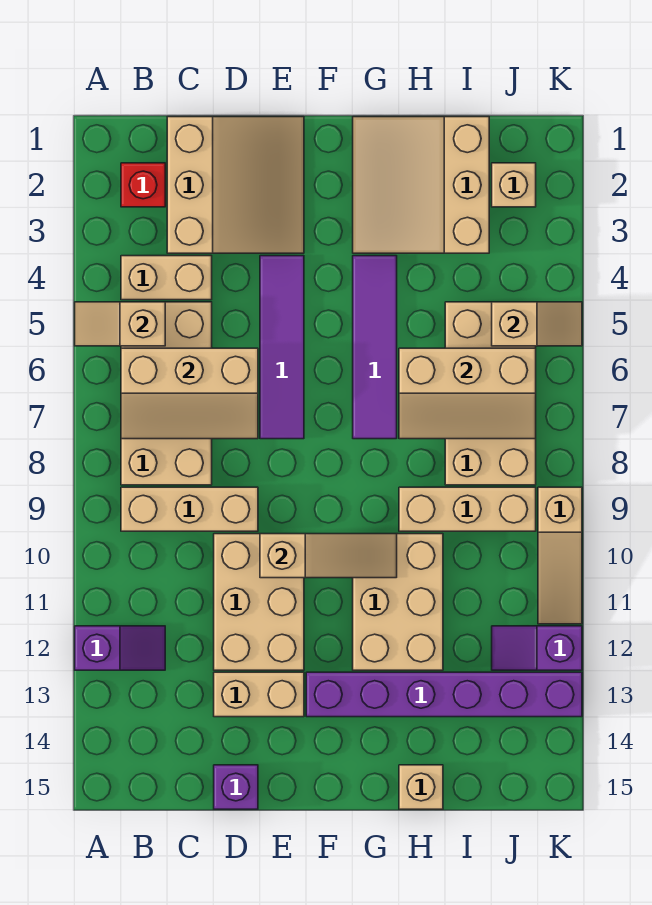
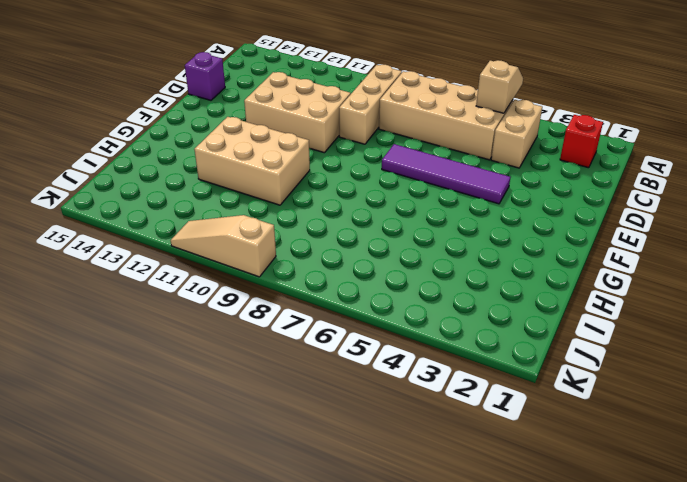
none -> purple slope A12:B12 level 1 top A
none -> tan slope C1:E3 level 1 top C
none -> tan brick D13:E13 level 1

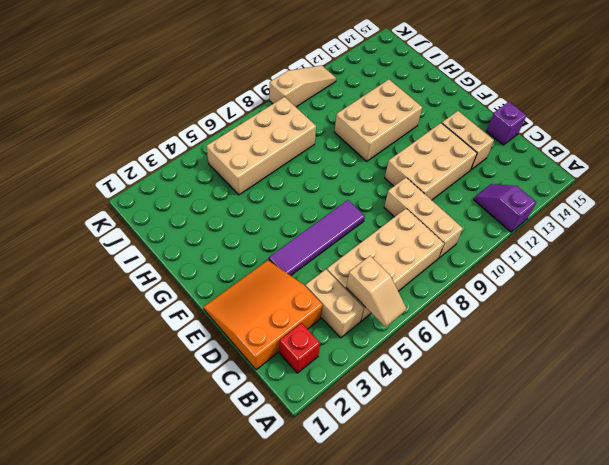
orange slope C1:E3 level 1 top C -> tan slope C1:E3 level 1 top C
none -> purple brick F13:K13 level 1
none -> tan slope G1:I3 level 1 top I
none -> purple tile G4:G7 level 1

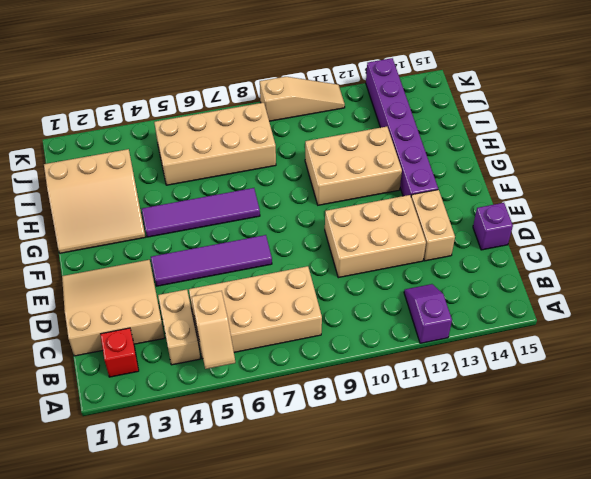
none -> tan brick B9:D9 level 1
none -> tan brick H9:J9 level 1
none -> tan brick H15 level 1

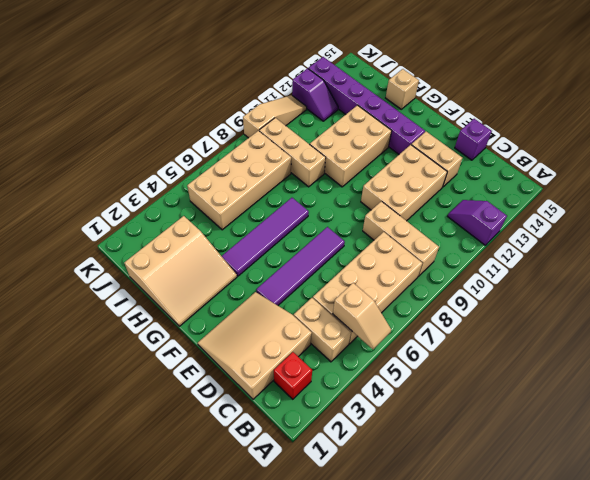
none -> tan brick J2 level 1
none -> tan slope B6:D7 level 2 top 6
none -> tan slope E10:G10 level 2 top E

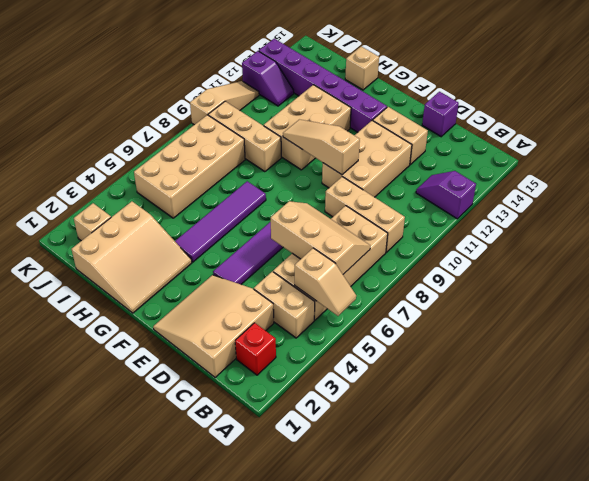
none -> tan slope H6:J7 level 2 top 6
none -> tan slope J5:K5 level 2 top J

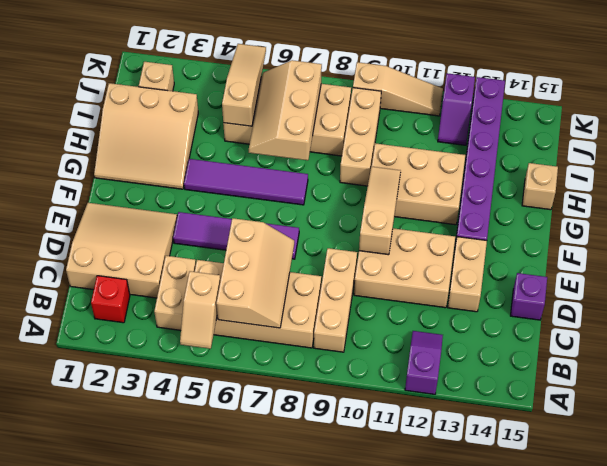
tan slope H6:J7 level 2 top 7 -> tan slope H6:J7 level 2 top 6
tan slope I5:K5 level 2 top I -> tan slope J5:K5 level 2 top J

